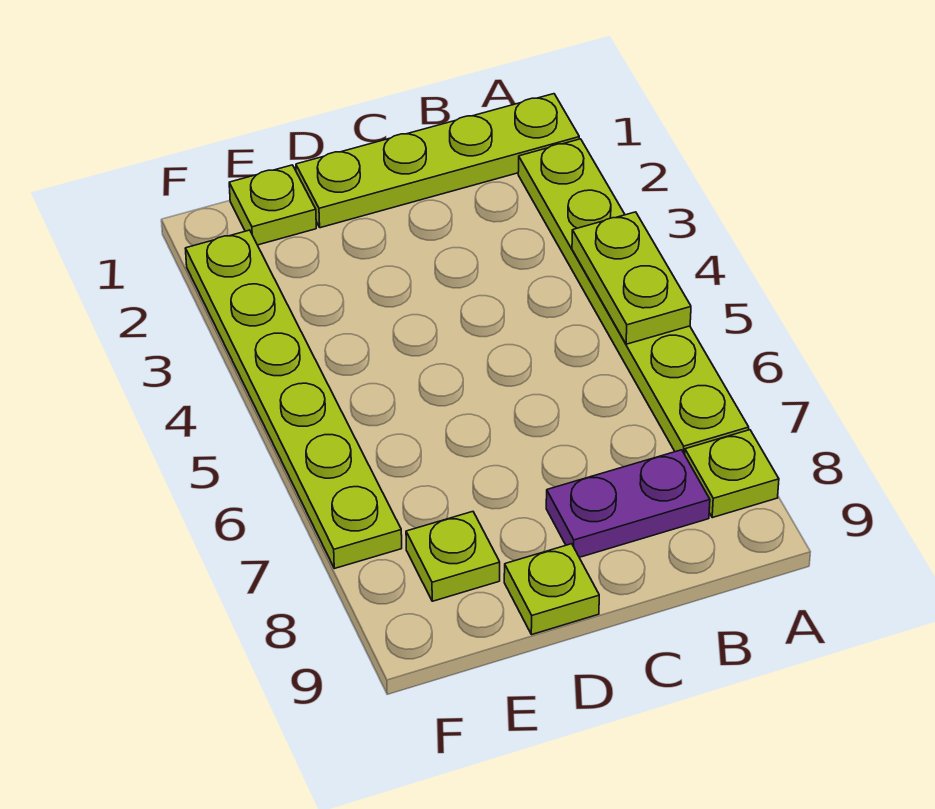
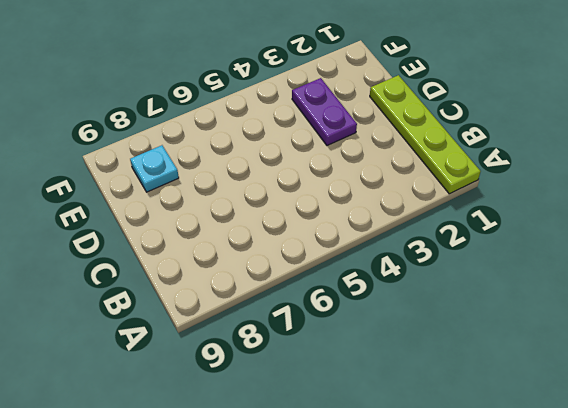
purple plate D3:E3 level 1 -> purple plate B8:C8 level 1
cyan plate E8 level 1 -> lime plate E8 level 1
none -> lime plate A2:A7 level 1
none -> lime plate A8 level 1

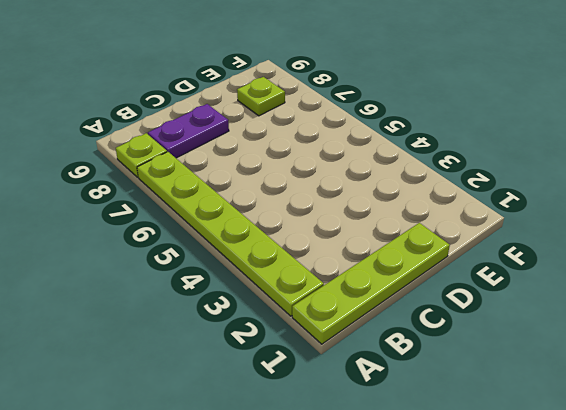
none -> lime plate D9 level 1
none -> lime plate E1 level 1

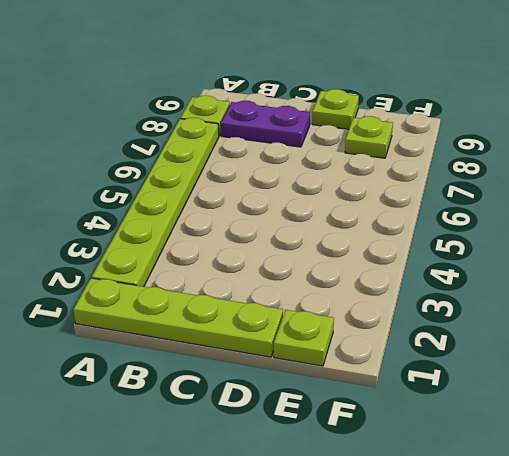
none -> lime plate F2:F7 level 1
none -> lime plate A4:A5 level 2

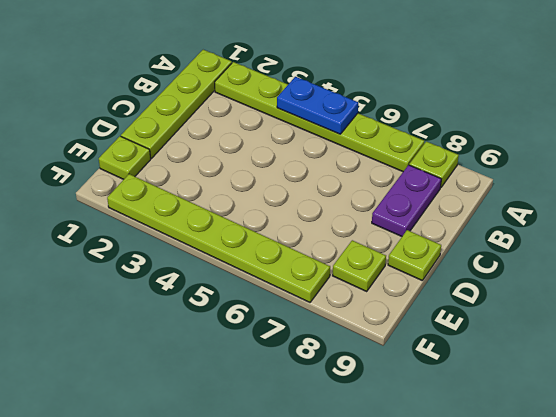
blue plate A4:A5 level 2 -> lime plate A4:A5 level 2

